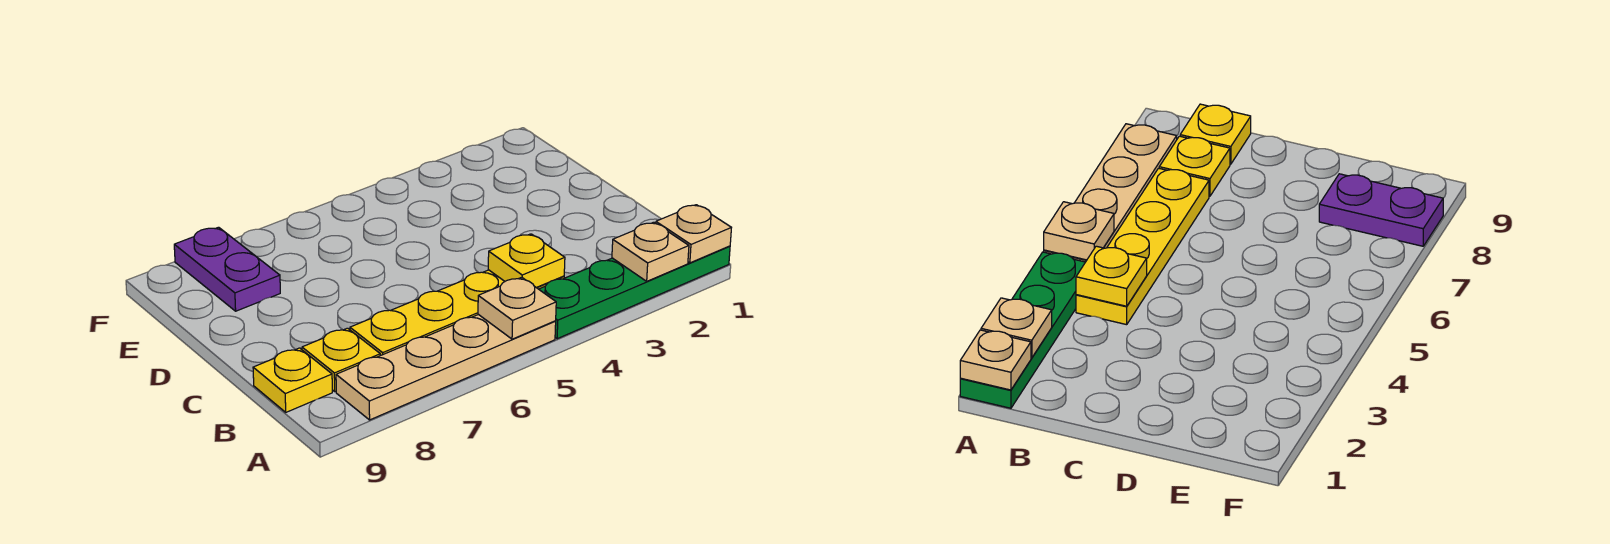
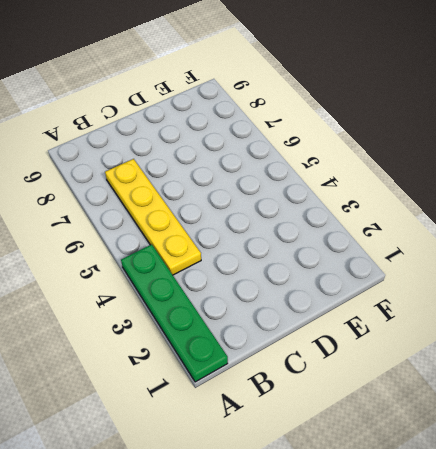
none -> tan plate A5:A8 level 1
none -> yellow plate B8 level 1

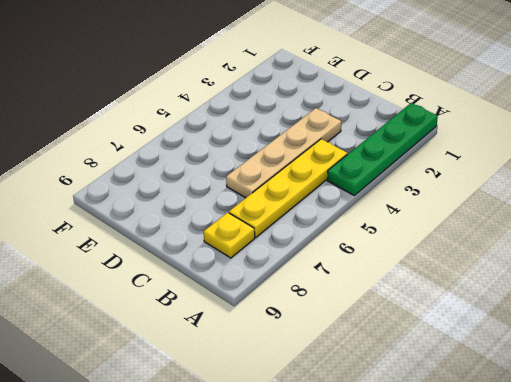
tan plate C3:C6 level 1 -> tan plate A5:A8 level 1
none -> yellow plate B9 level 1
none -> purple plate E8:F8 level 1

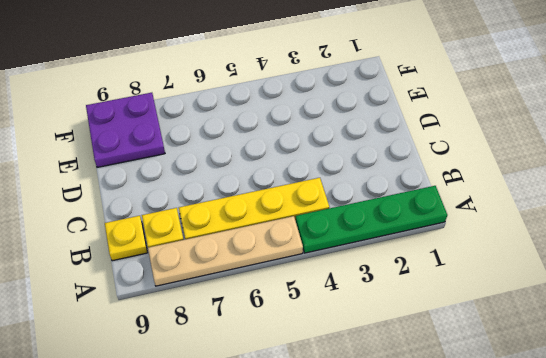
purple plate E8:F9 level 1 -> purple plate E8:F8 level 1
none -> tan plate A1 level 2
none -> tan plate A2 level 2

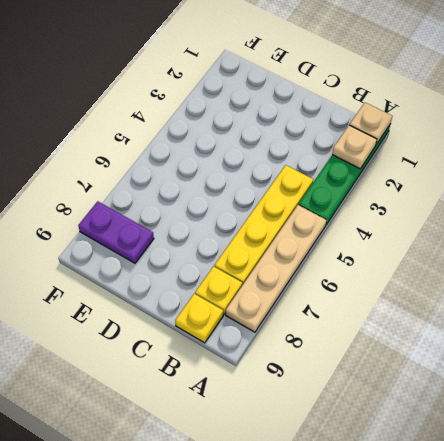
none -> tan plate A5 level 2
none -> yellow plate B4 level 2

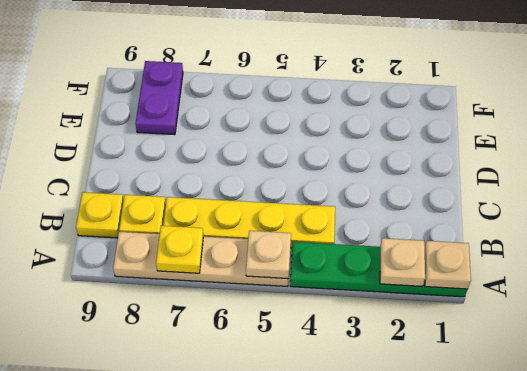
yellow plate A7 level 2 -> yellow plate B4 level 2

